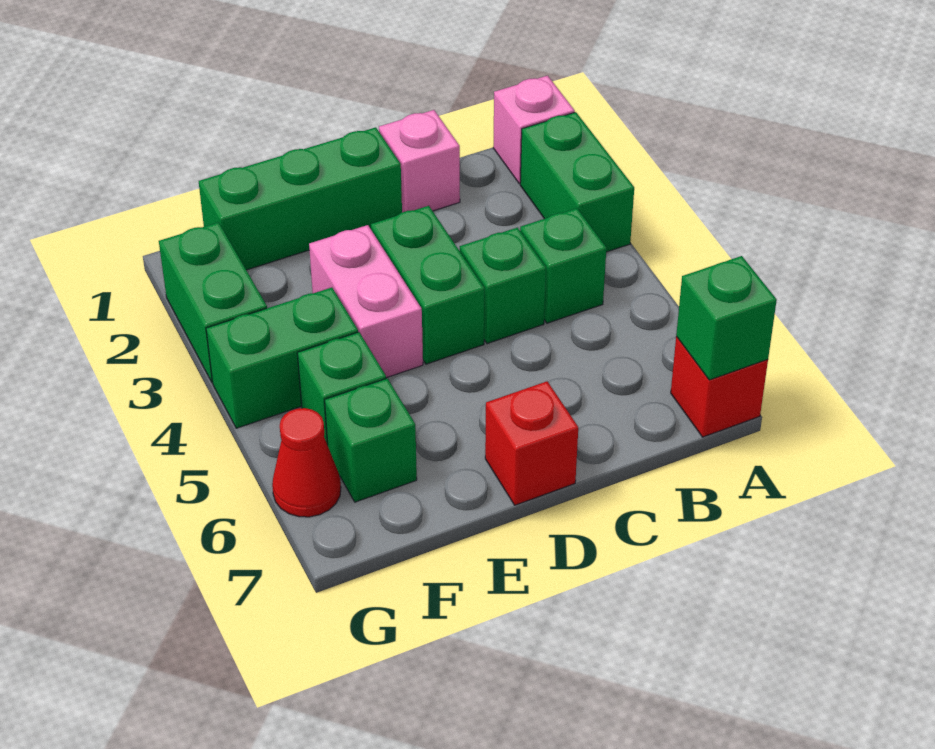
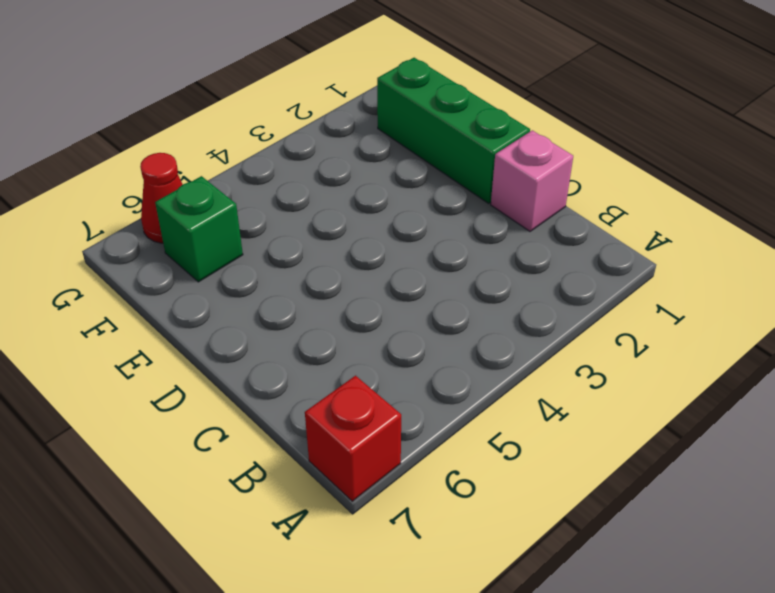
none -> pink brick A1 level 1
none -> green brick A2:A3 level 1
none -> green brick B4 level 1

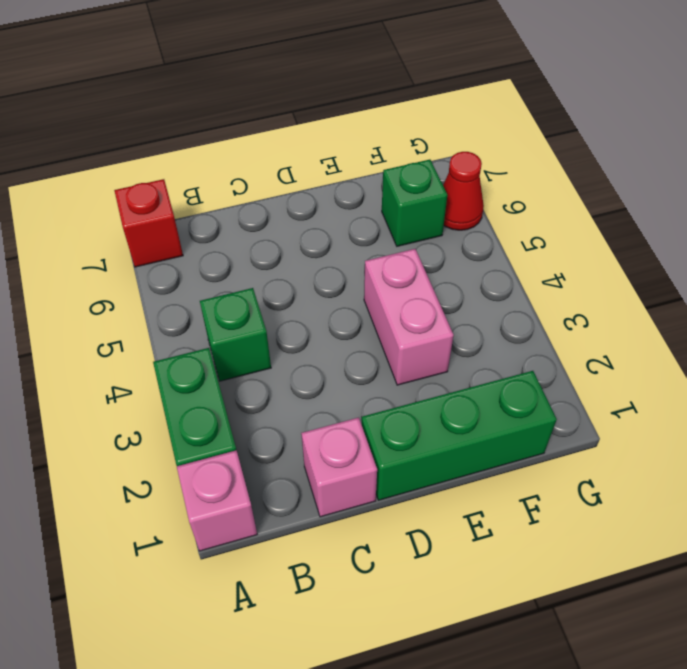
none -> green brick C4 level 1
none -> green brick D3:D4 level 1
none -> red brick D7 level 1

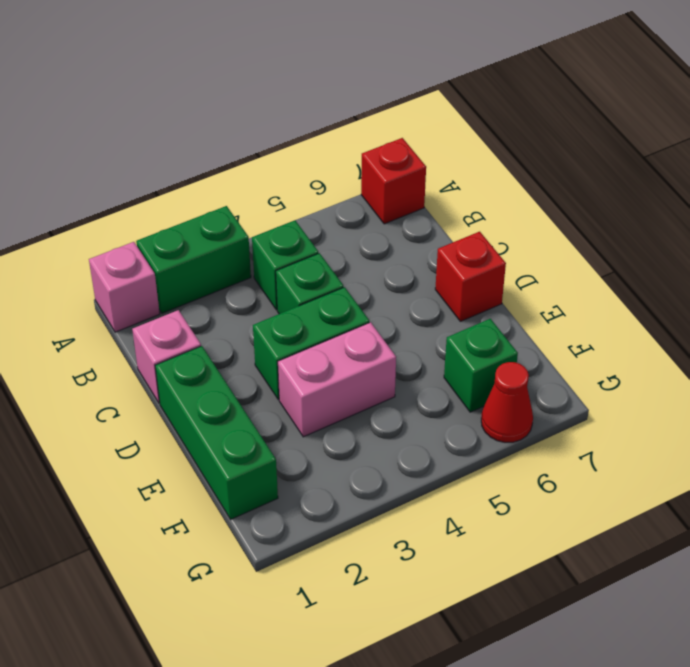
none -> green brick F4:G4 level 1
none -> green brick F5 level 1
none -> green brick G2:G3 level 1

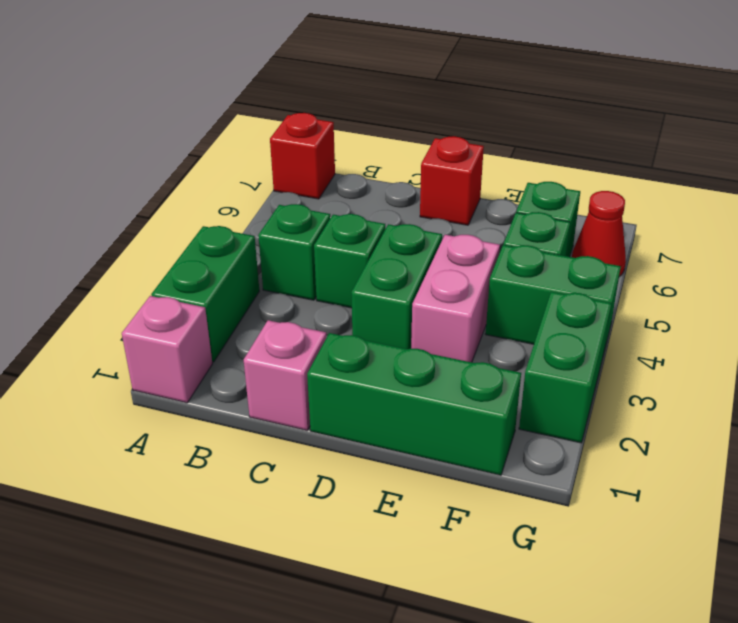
none -> green brick A7 level 2

